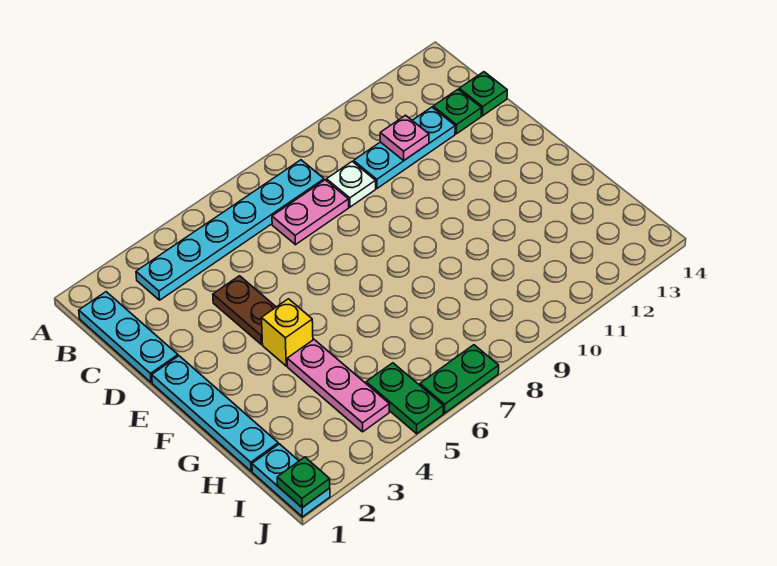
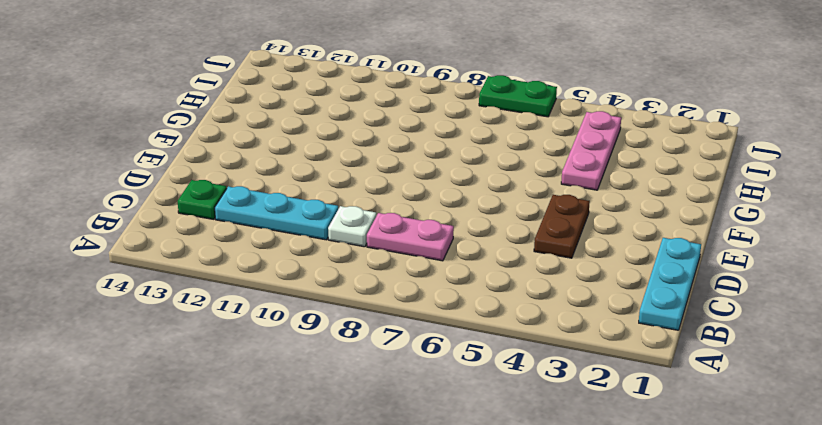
none -> cyan plate B3:B8 level 1
none -> green plate C14 level 1
none -> cyan plate E1:H1 level 1

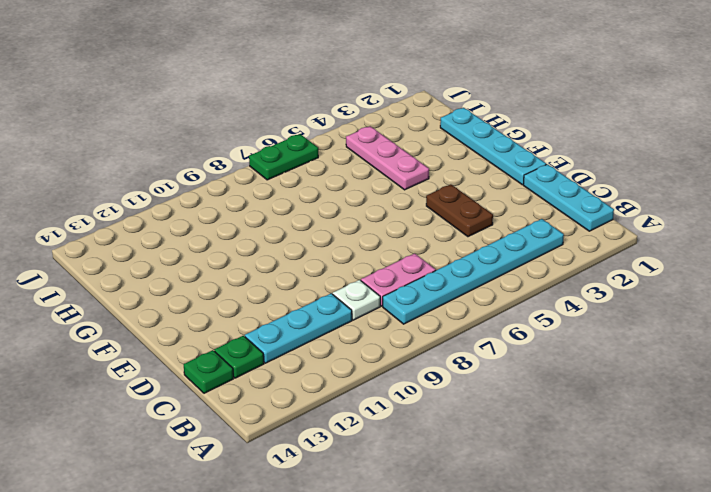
none -> yellow brick F4 level 1
none -> cyan plate I1:J1 level 1
none -> green plate I5:J5 level 1

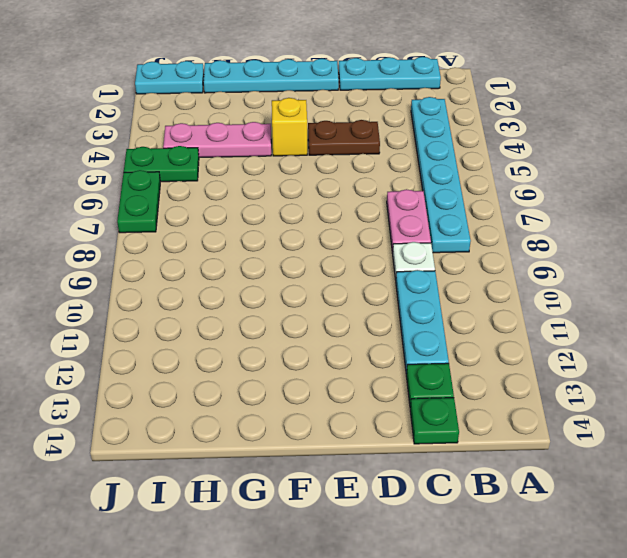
none -> pink plate C11 level 2
none -> green plate J1 level 2

